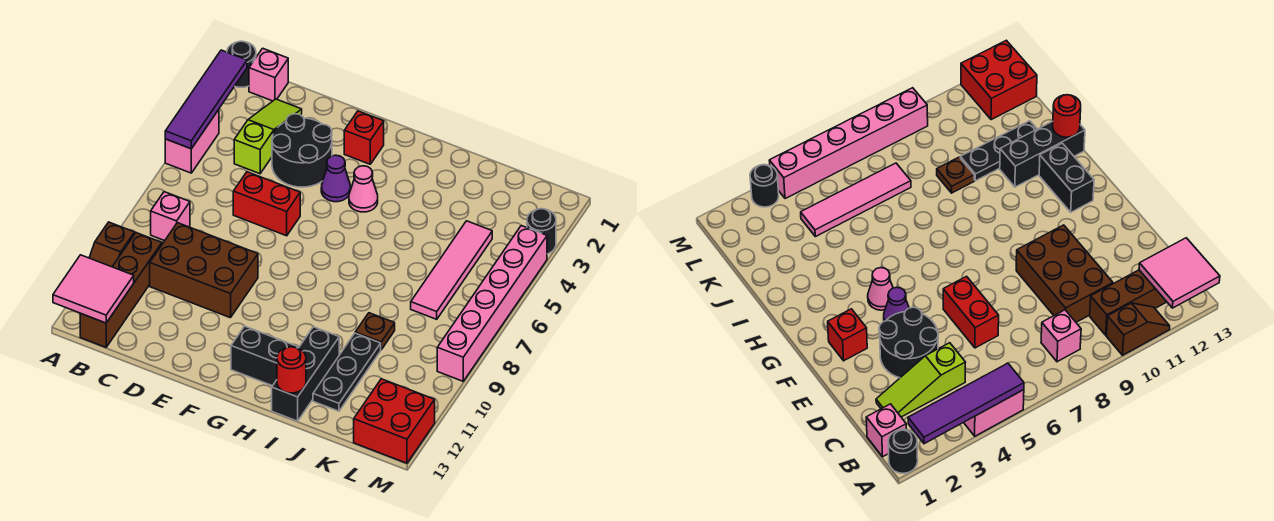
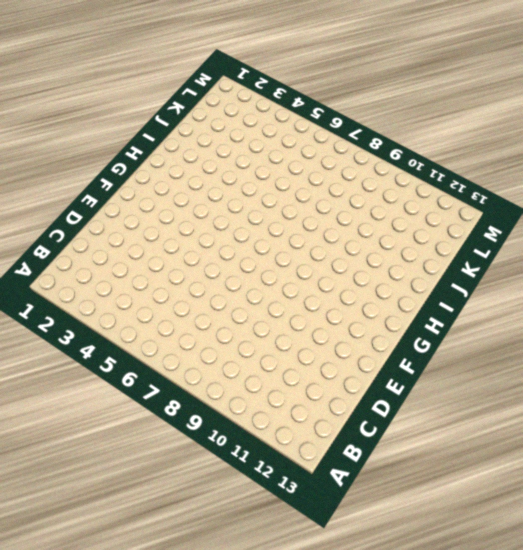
none -> black round brick A1 level 1
none -> pink brick A4:A5 level 1
none -> brown slope A10:A11 level 1 top 10

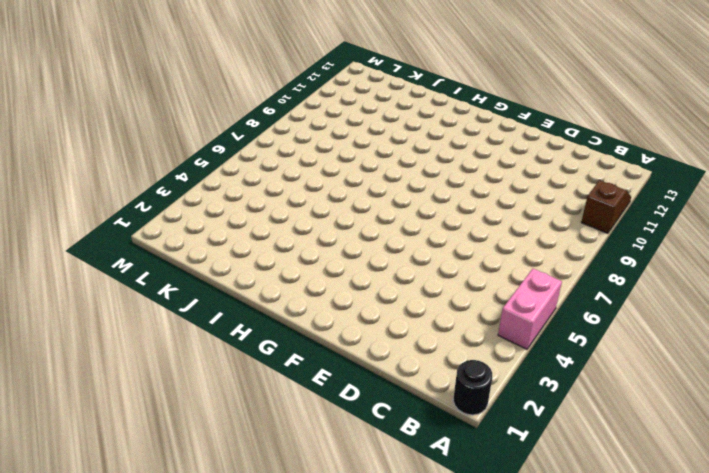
none -> pink brick B1 level 1
none -> pink brick B8 level 1
none -> brown brick B10:B13 level 1

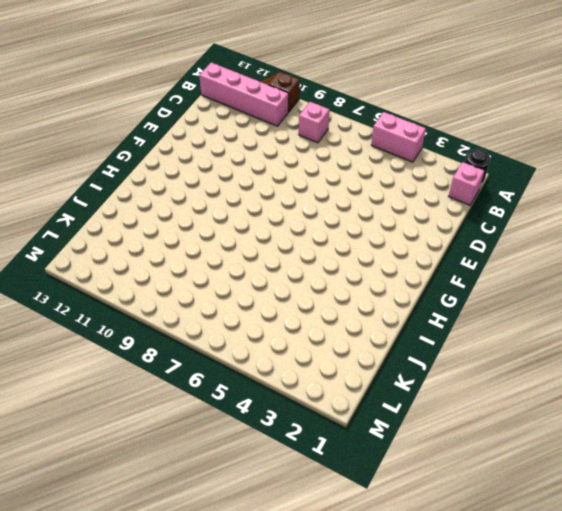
pink brick B10:B13 level 1 -> brown brick B10:B13 level 1
none -> lime slope C2:C4 level 1 top 4
none -> brown brick C9:E10 level 1
none -> black round brick D3:E4 level 1

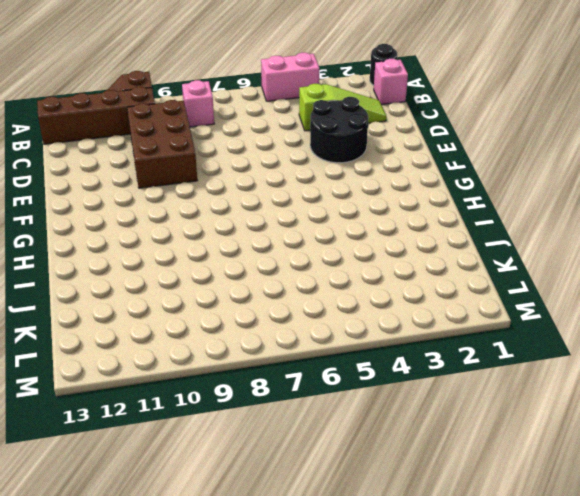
none -> red brick D6:E6 level 1
none -> red brick F2 level 1
none -> purple cone F4 level 1

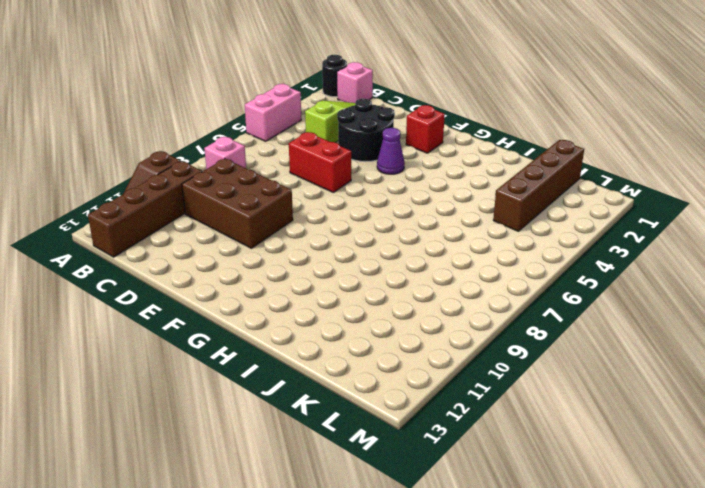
brown brick K1:K4 level 1 -> pink tile K4:K7 level 1
none -> pink cone G4 level 1
none -> black brick G12:H12 level 1
none -> black brick I11:I13 level 1

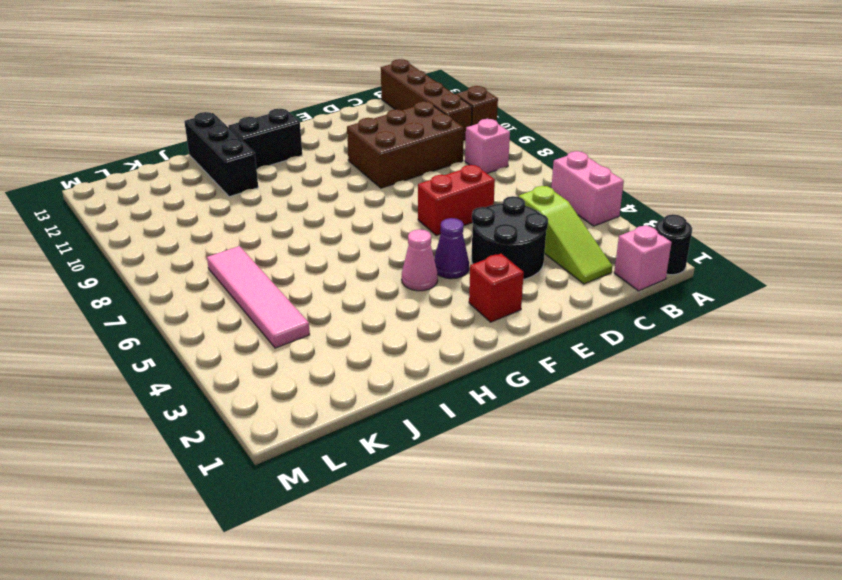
none -> brown plate J9 level 1
none -> black plate J10:J12 level 1
none -> red brick L12:M13 level 1

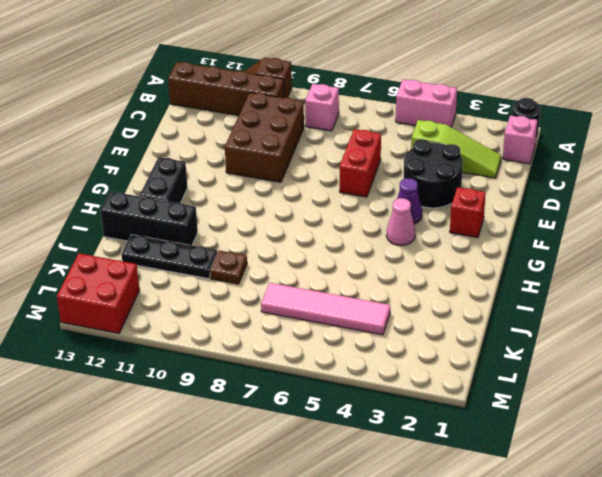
none -> black round brick M3 level 1
none -> pink brick M4:M9 level 1
none -> purple tile A2:A5 level 2

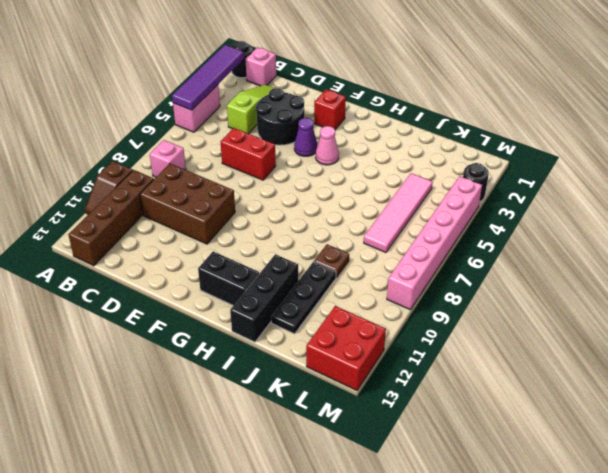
none -> pink tile A12:B13 level 2
none -> red round brick I13 level 2

